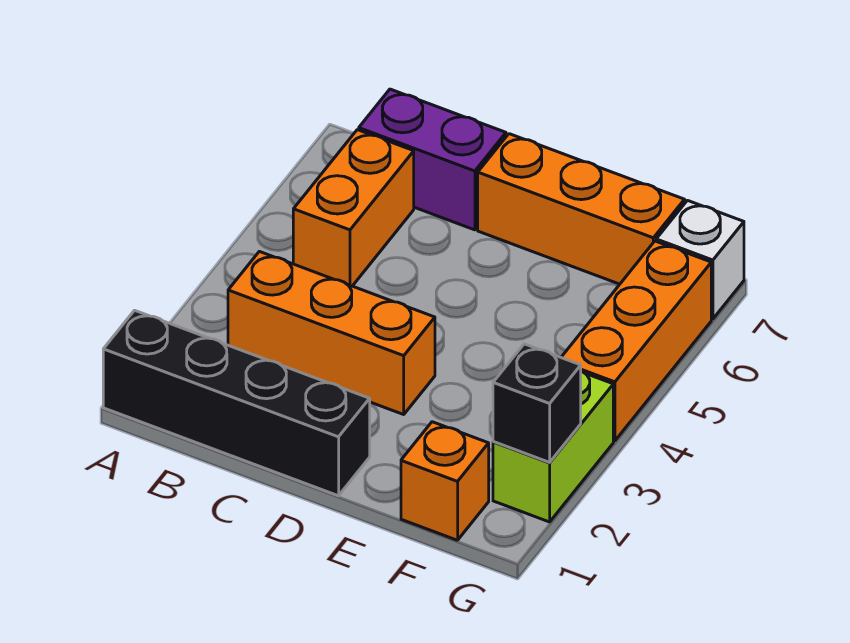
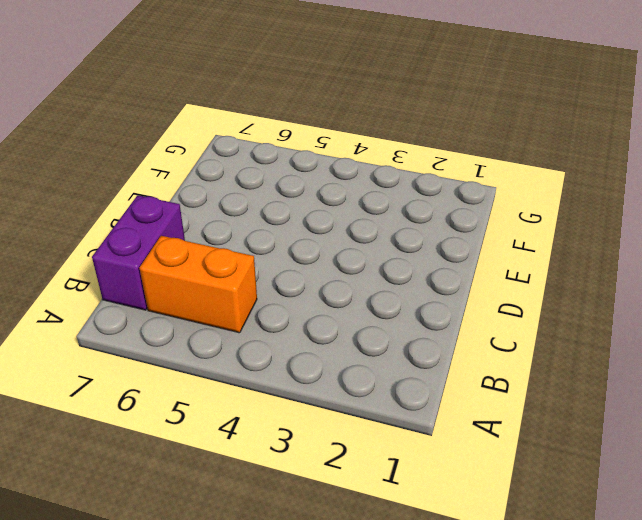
none -> black brick A1:D1 level 1
none -> orange brick B3:D3 level 1

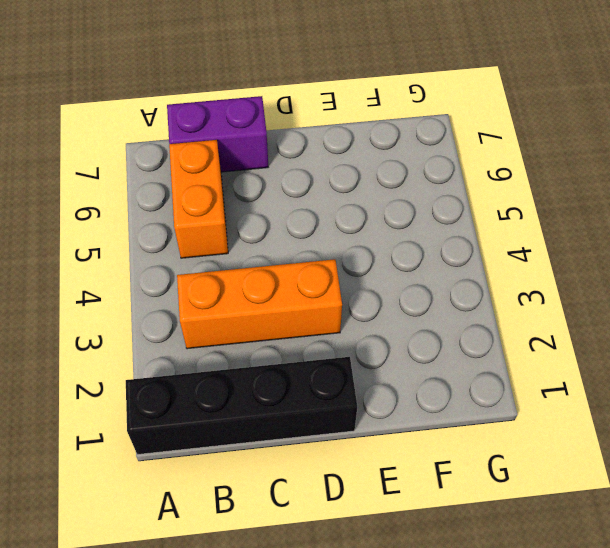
none -> orange brick D7:F7 level 1
none -> orange brick F1 level 1

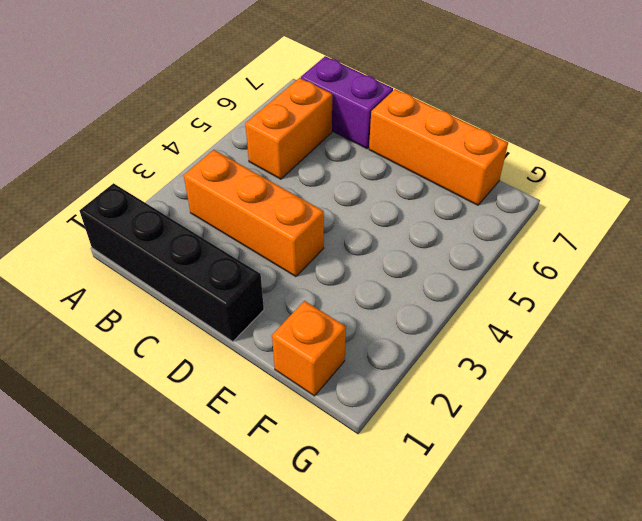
none -> lime brick G2:G3 level 1
none -> orange brick G4:G6 level 1

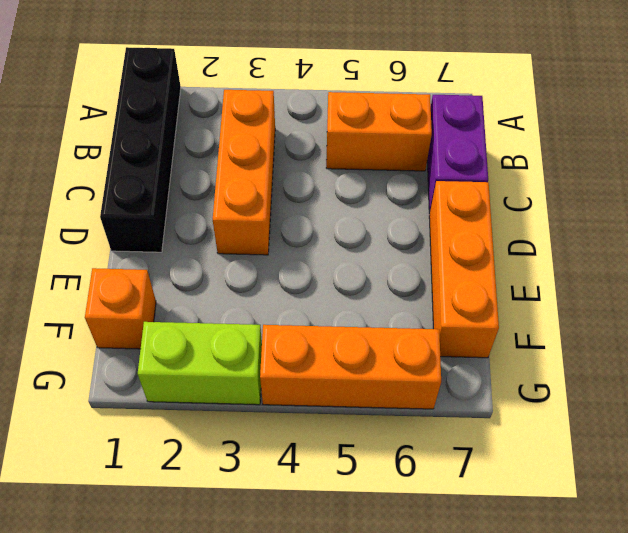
none -> white brick G7 level 1
none -> black brick G2 level 2

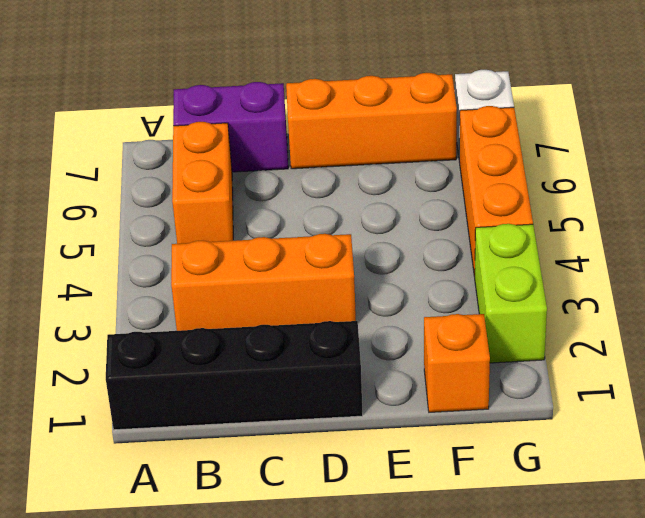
none -> black brick G2 level 2

